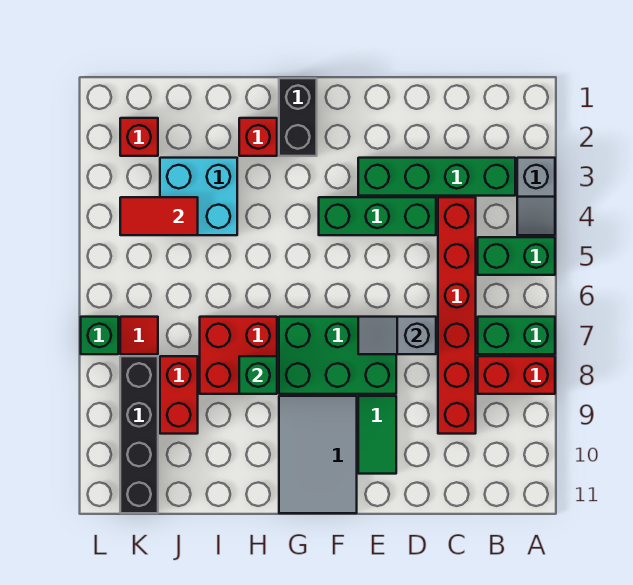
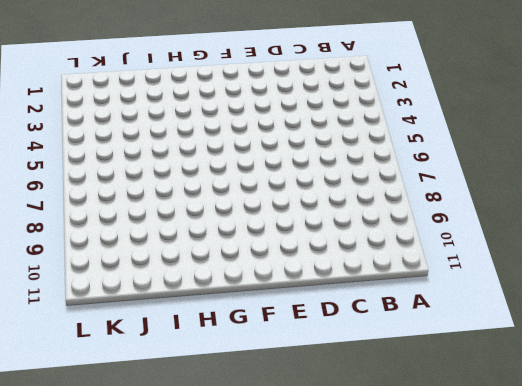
none -> grey slope A3:A4 level 1 top 3
none -> green brick A5:B5 level 1
none -> green brick A7:B7 level 1

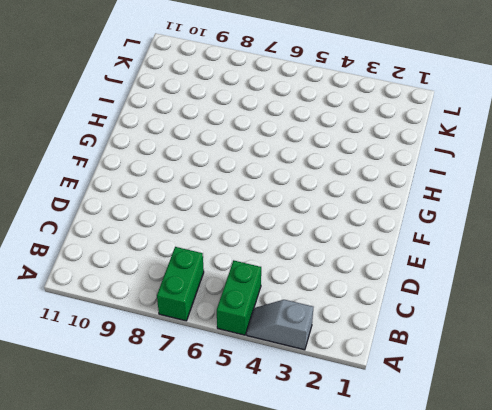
none -> red brick A8:B8 level 1
none -> green brick B3:E3 level 1
none -> red brick C4:C9 level 1

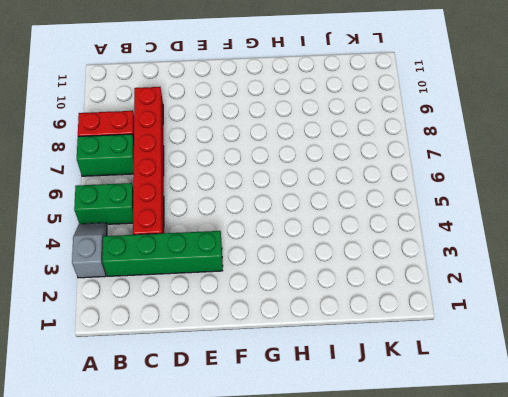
none -> green brick D4:F4 level 1
none -> green brick E7:G8 level 1
none -> green tile E9:E10 level 1

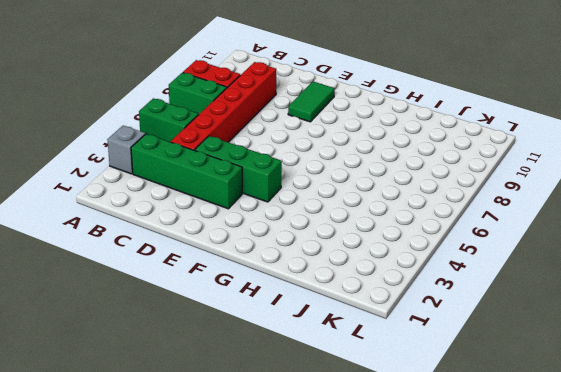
none -> green brick E7:G8 level 1
none -> grey tile F9:G11 level 1
none -> black brick G1:G2 level 1

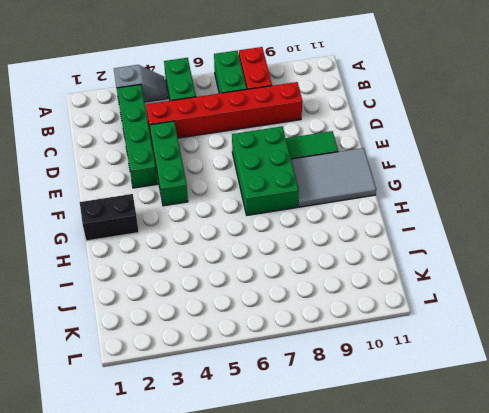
none -> red brick H2 level 1
none -> red brick H7:I8 level 1
none -> cyan brick I3:J4 level 1

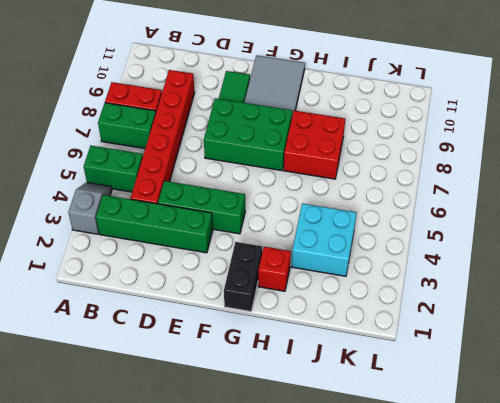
none -> red brick J8:J9 level 1
none -> red brick K2 level 1
none -> red tile K7 level 1

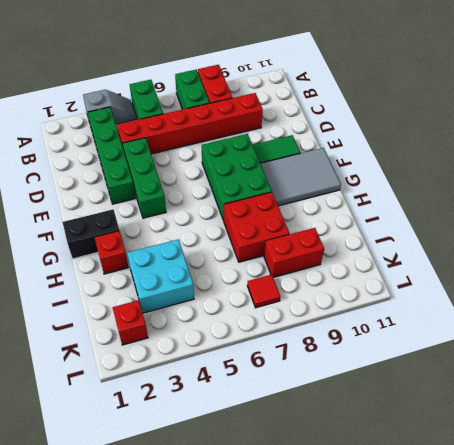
none -> black brick K8:K11 level 1
none -> green brick L7 level 1
none -> grey slope D7:E7 level 2 top D

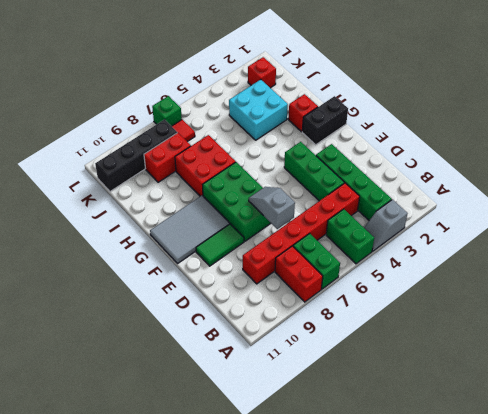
none -> green brick H8 level 2
none -> red tile J4:K4 level 2

